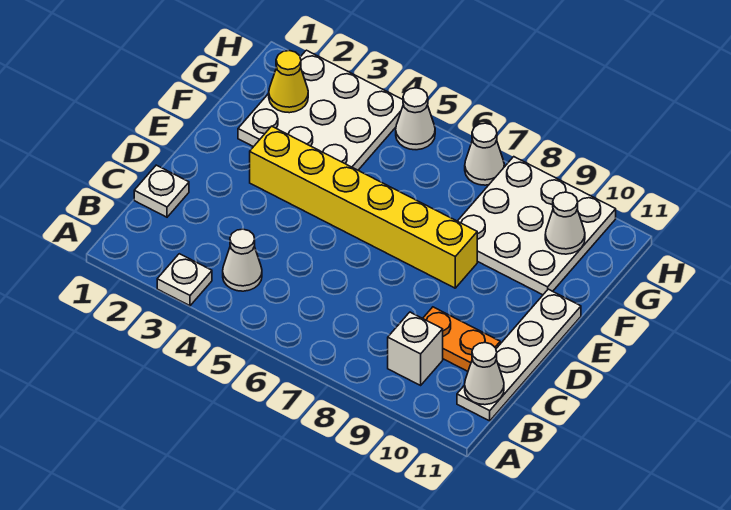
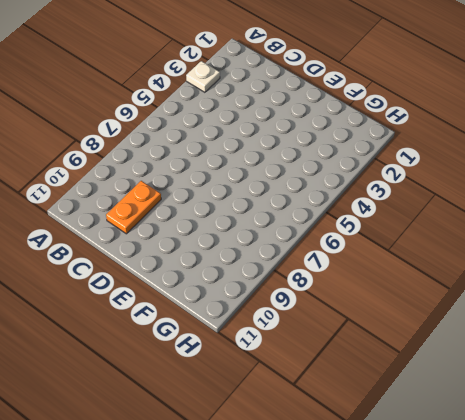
none -> white cone B4 level 1
none -> white brick B9 level 1
none -> white plate B11:E11 level 1

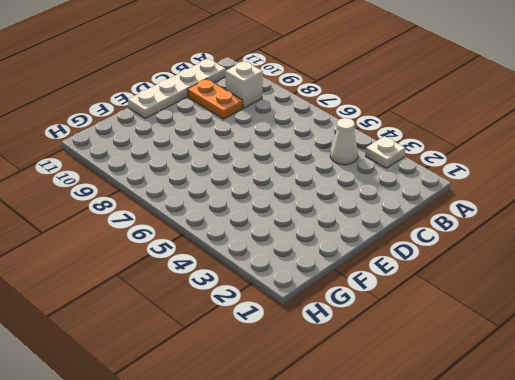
none -> white plate C1 level 1
none -> yellow brick E3:E8 level 1
none -> white plate F2:H4 level 1

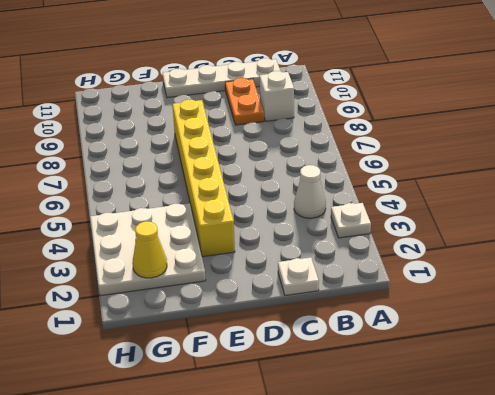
none -> white plate F8:H10 level 1
none -> white cone H5 level 1
none -> white cone H7 level 1

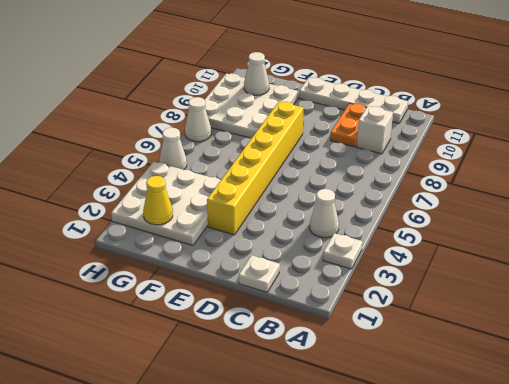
none -> white cone B11 level 2

